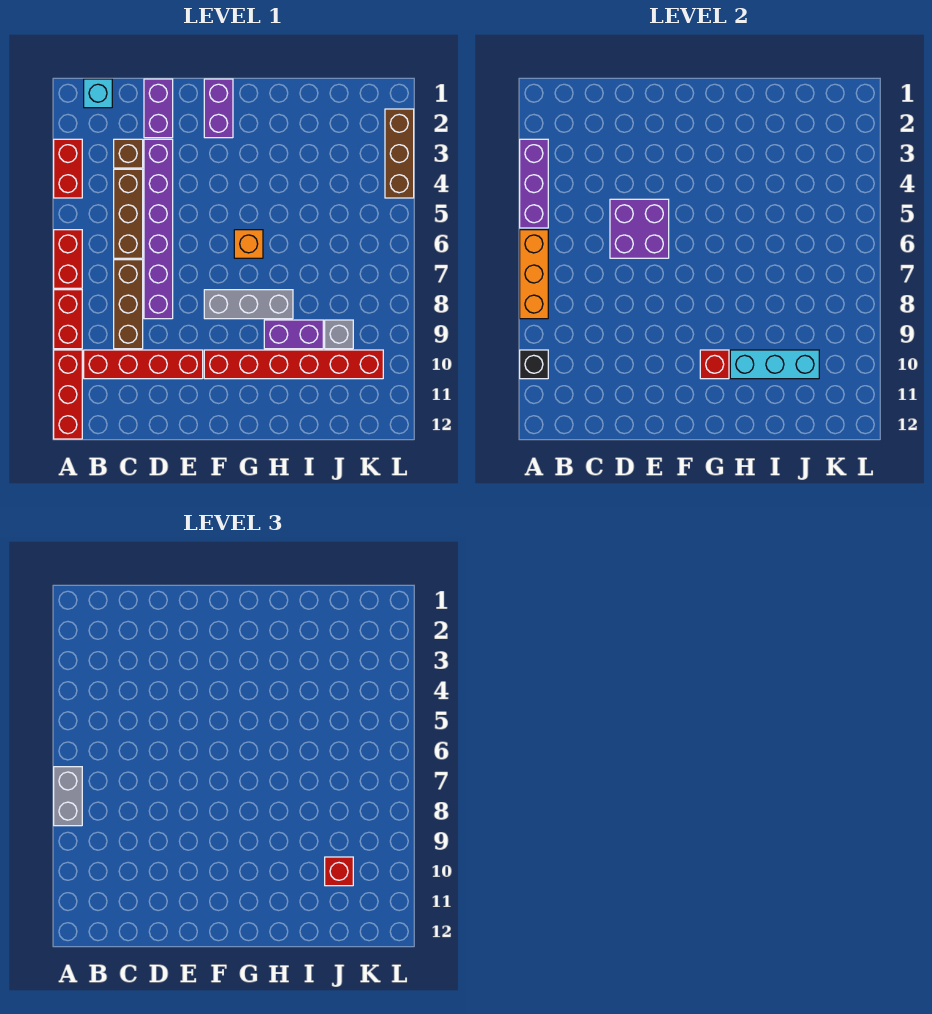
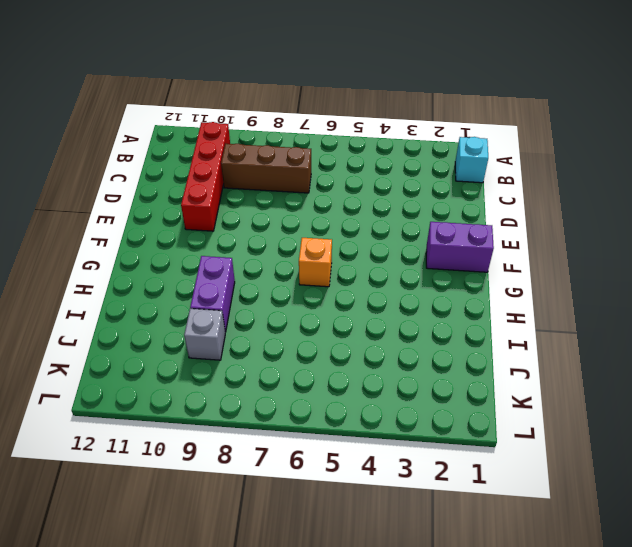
none -> red brick A3:A4 level 1
none -> red brick A6:A7 level 1
none -> red brick A8:A9 level 1

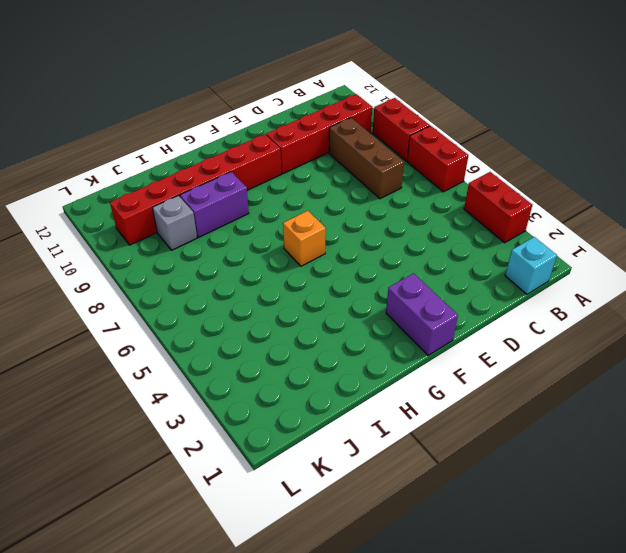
none -> red brick A10:A12 level 1
none -> brown brick C3 level 1
none -> brown brick C4:C6 level 1

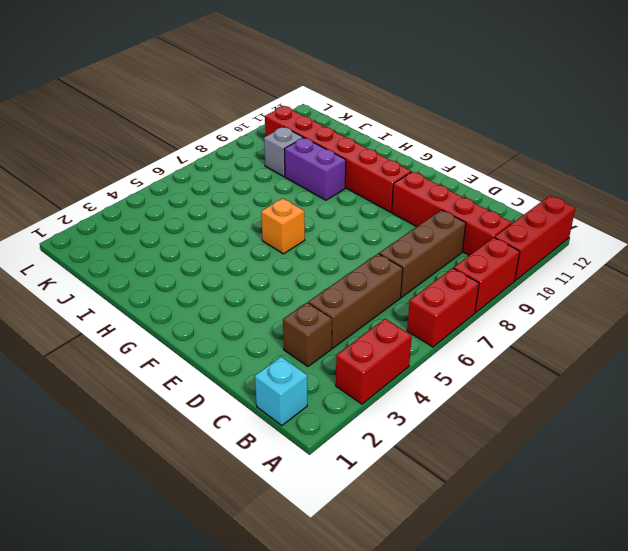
none -> purple brick D1:D2 level 1
none -> purple brick D3:D8 level 1
none -> purple brick F1:F2 level 1

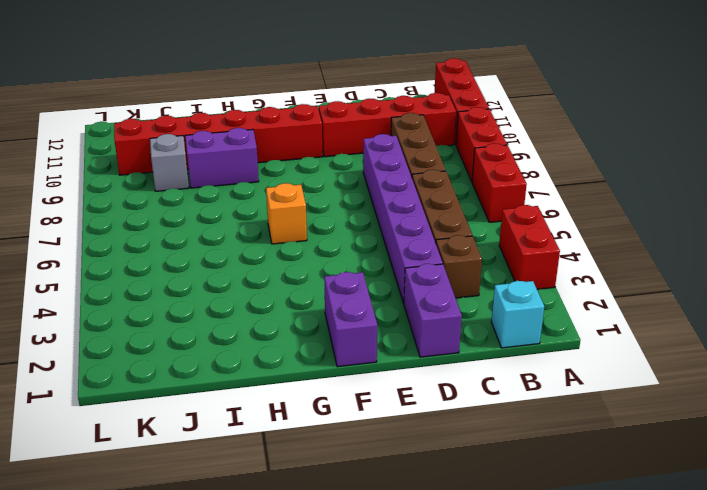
none -> grey brick F8:H8 level 1
none -> brown brick L2:L4 level 1
none -> purple brick A3:A5 level 2

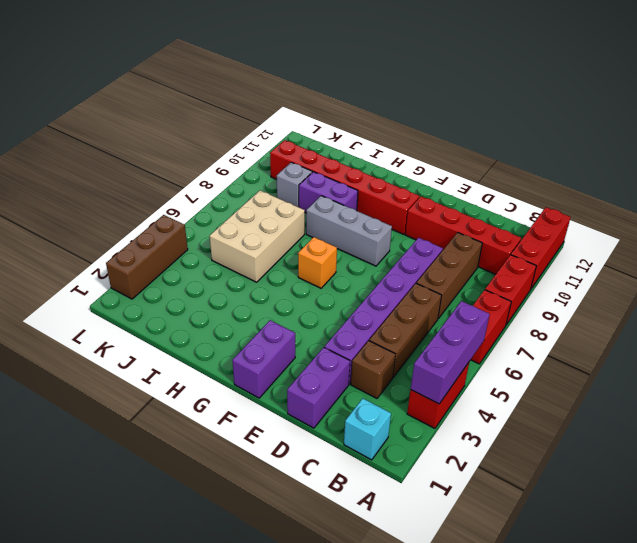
tan brick I5:J7 level 1 -> none
none -> orange brick A6:A8 level 2
none -> black brick A10 level 2
none -> purple brick D5:E6 level 2

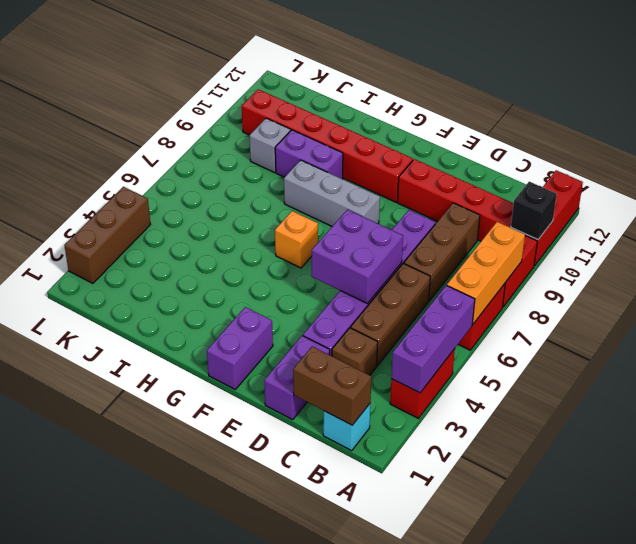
brown brick B1:C1 level 2 -> none
none -> red brick G10 level 2
none -> cyan brick H10:J10 level 2
none -> grey brick A7:A8 level 3

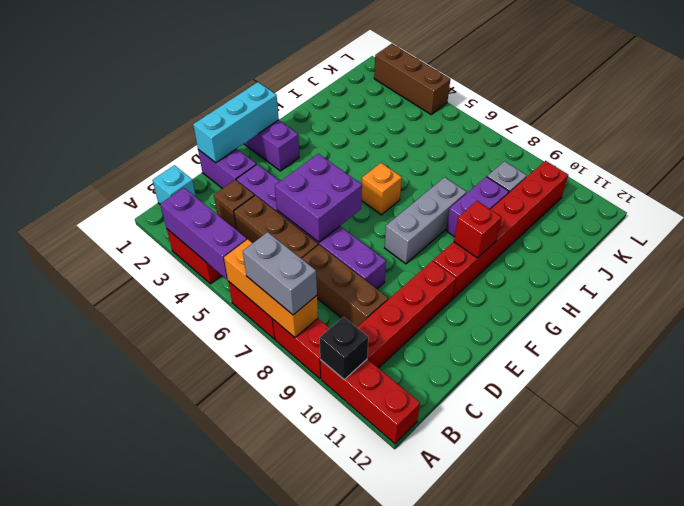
cyan brick D1:F1 level 2 -> cyan brick H10:J10 level 2
none -> red brick J10 level 3

